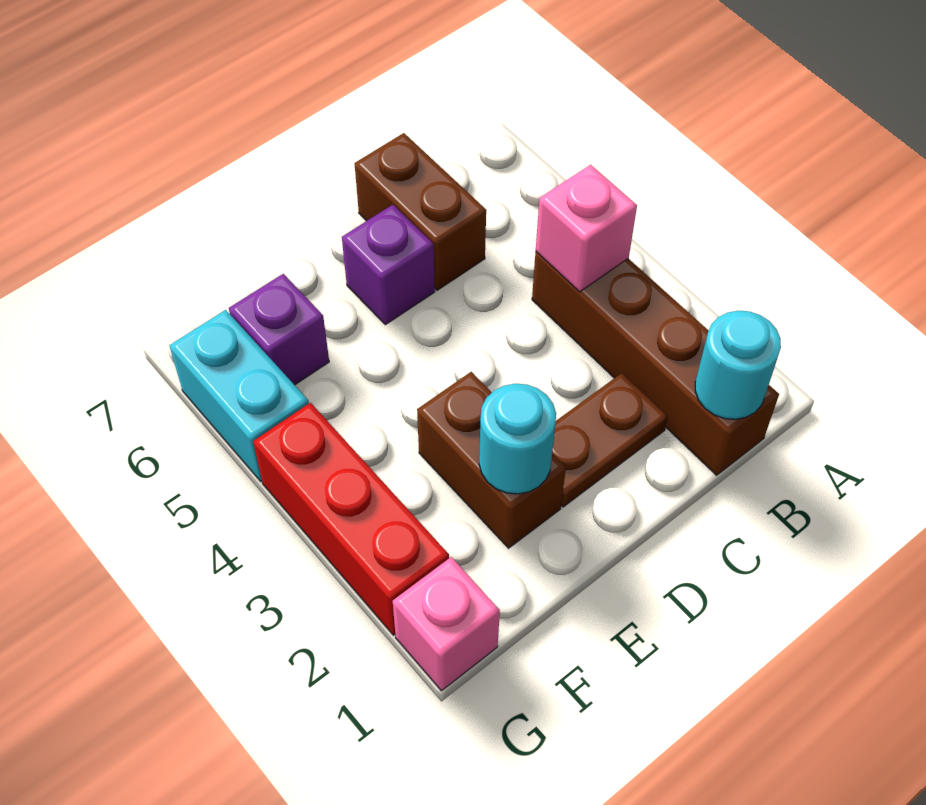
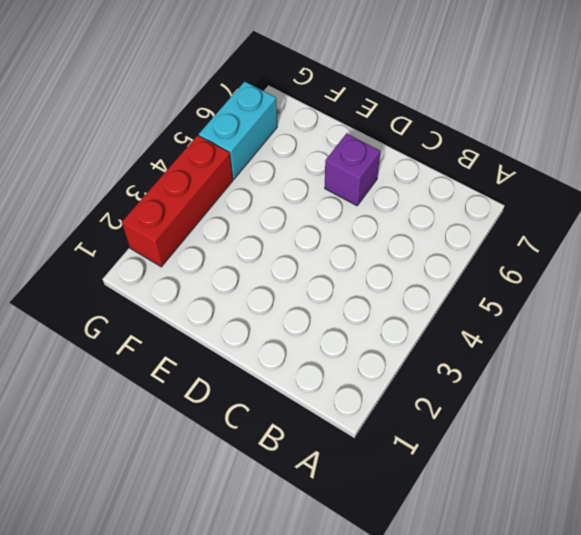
none -> brown brick B1:B4 level 1
none -> brown plate C2:D2 level 1
none -> brown brick C6:C7 level 1

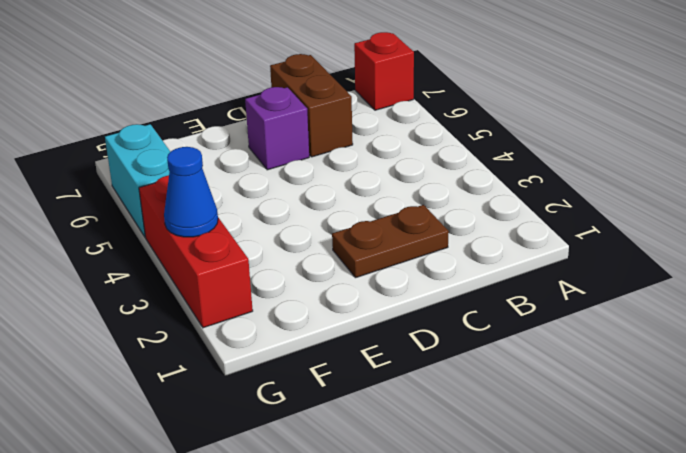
red brick A7 level 1 -> none
blue cone G3 level 2 -> none
none -> brown brick B1:B4 level 1
none -> brown brick E2:E3 level 1
none -> purple brick F6 level 1

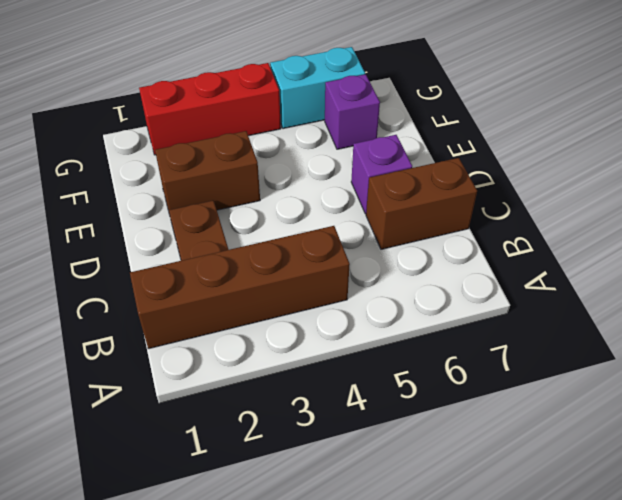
none -> pink brick G1 level 1
none -> cyan round brick B1 level 2
none -> pink brick B4 level 2

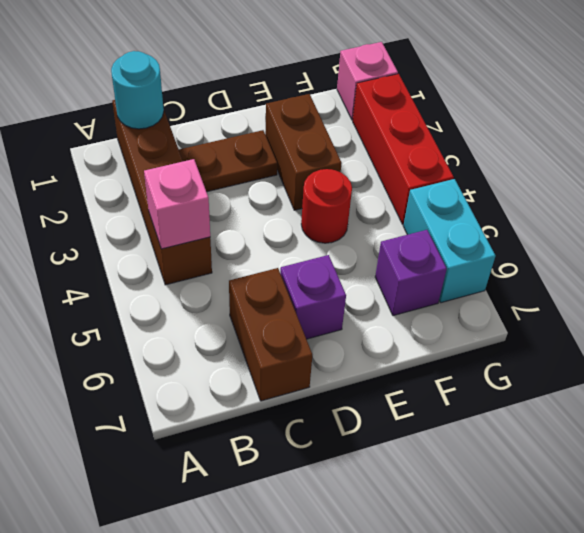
red round brick E4 level 1 -> none
none -> cyan round brick E2 level 2

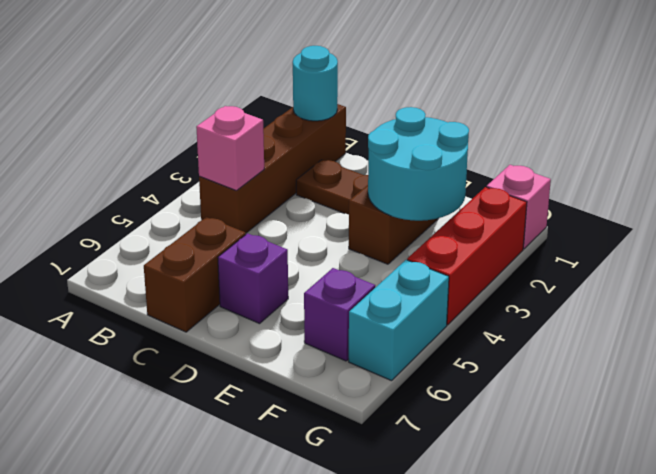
cyan round brick E2:F3 level 2 -> cyan round brick E2 level 2

